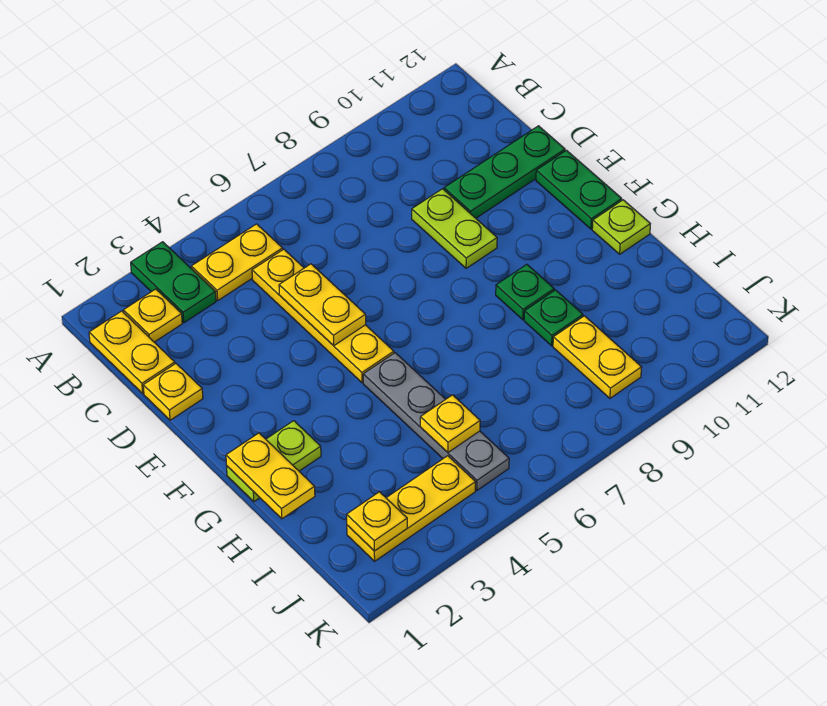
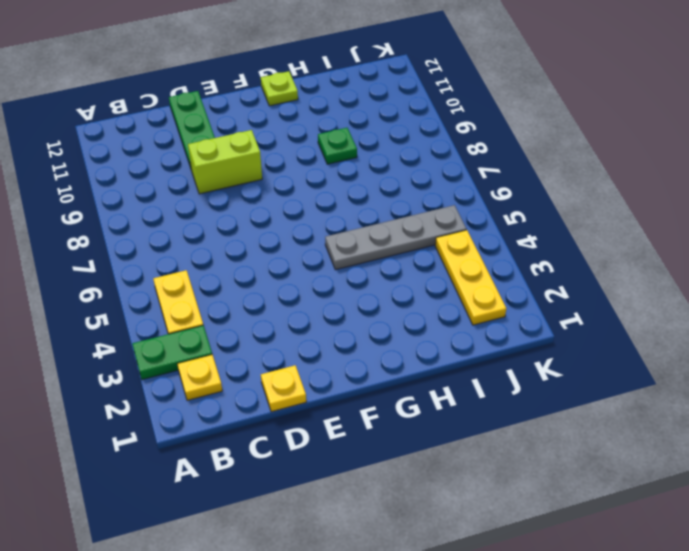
lime brick D9:E9 level 1 -> lime plate D9:E9 level 1
none -> yellow plate B1:C1 level 1
none -> yellow plate C5:F5 level 1
none -> green plate E12:F12 level 1

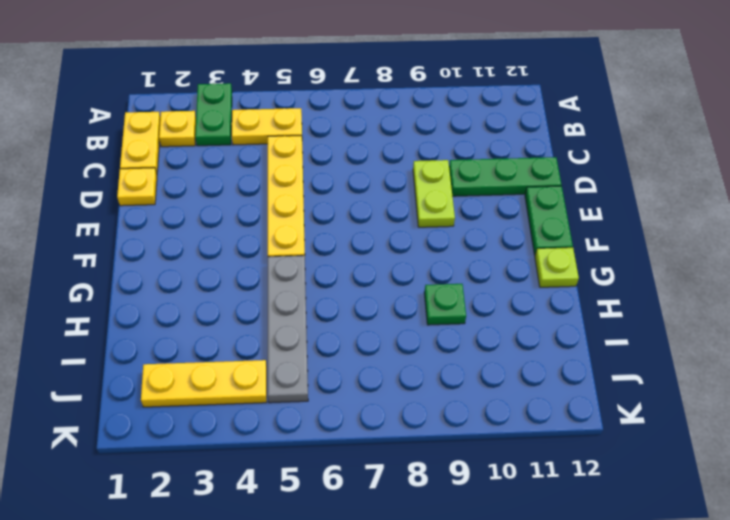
none -> lime plate G1:G2 level 1
none -> green plate G9 level 1
none -> yellow plate I9:J9 level 1

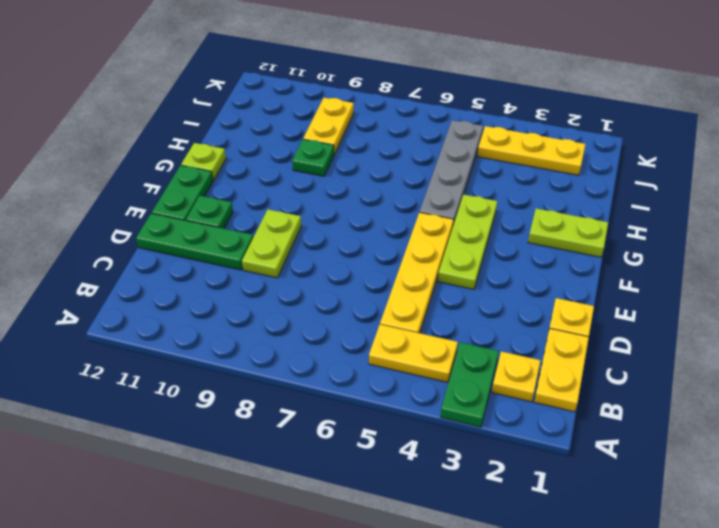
lime plate E4:G4 level 1 -> none
green plate E11 level 1 -> green plate G9 level 1
none -> yellow plate D5:E5 level 2
none -> yellow plate G1:H1 level 2
none -> yellow plate I5 level 2

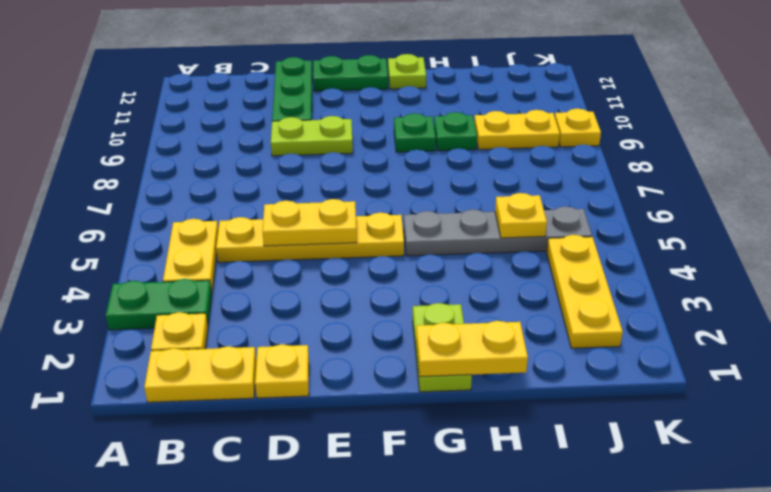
yellow plate K9 level 1 -> yellow plate J2 level 2

